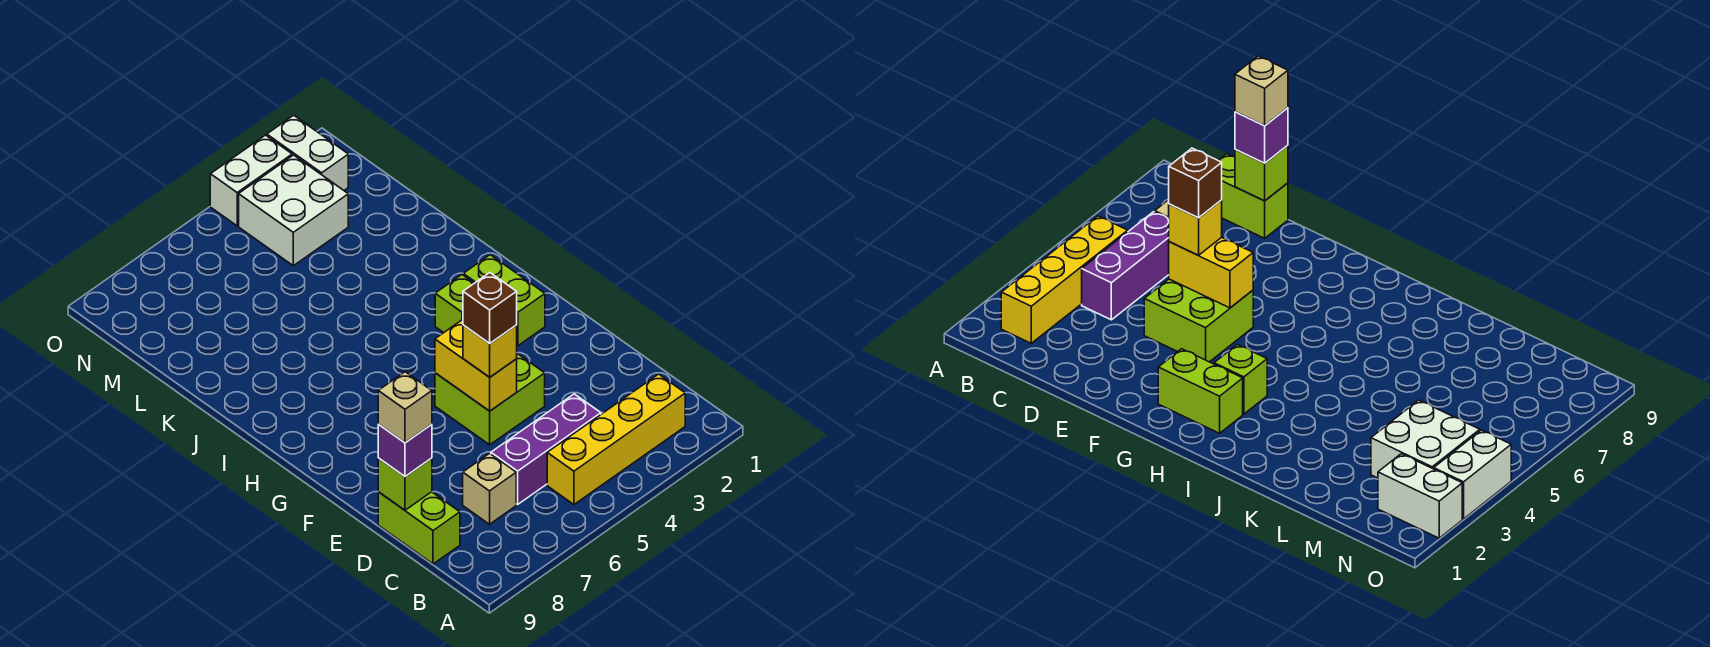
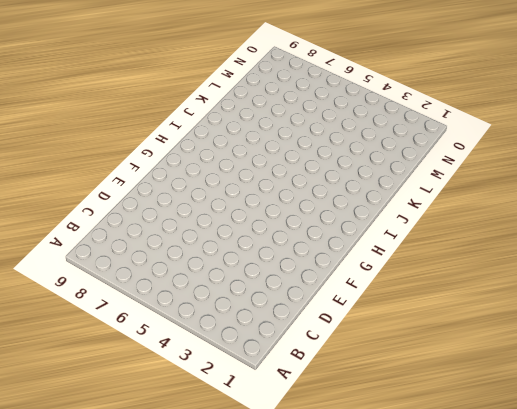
none -> yellow brick B2:B5 level 1
none -> purple brick C4:C6 level 1
none -> tan brick C7 level 1

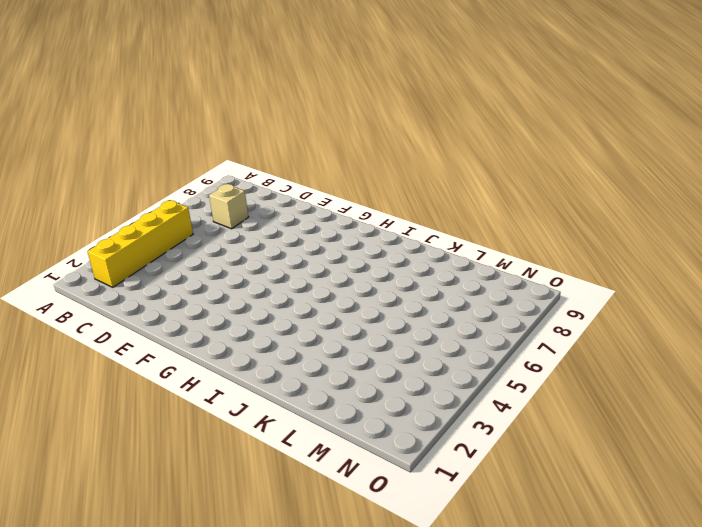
none -> purple brick C4:C6 level 1
none -> lime brick C9:D9 level 1
none -> lime brick E4:F5 level 1

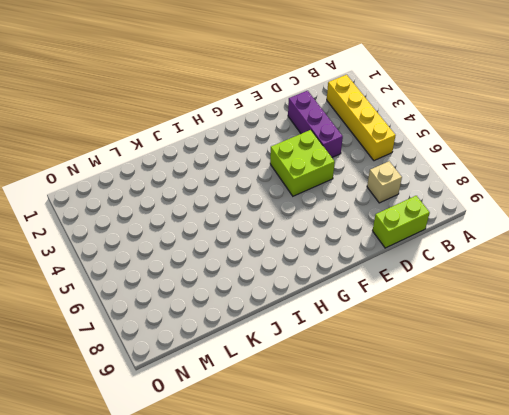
purple brick D2:D4 level 1 -> purple brick C4:C6 level 1
none -> lime brick G2:H2 level 1
none -> lime brick H3 level 1
none -> white brick M3:N4 level 1

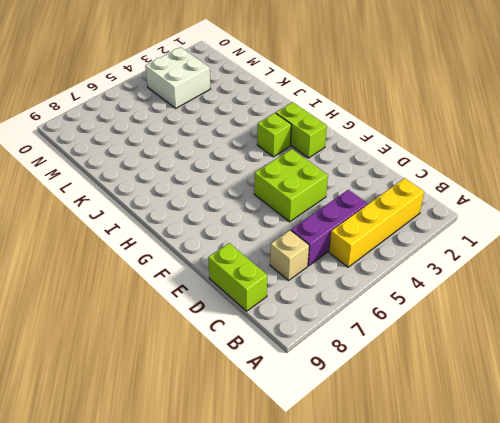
none -> white brick N2:O2 level 1
none -> white brick O3:O4 level 1
none -> lime brick D9 level 2

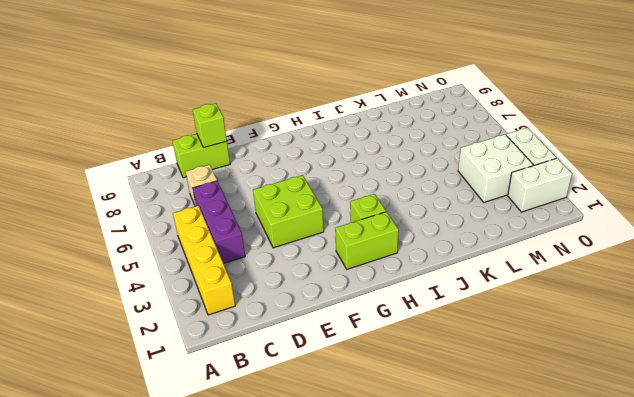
none -> yellow brick E5:F5 level 2
none -> purple brick D9 level 3
none -> yellow brick E5 level 3

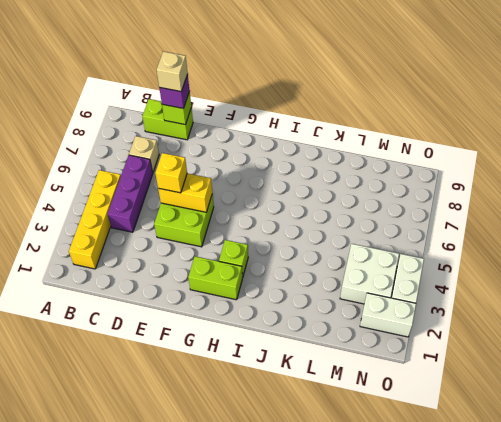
none -> brown brick E5 level 4

